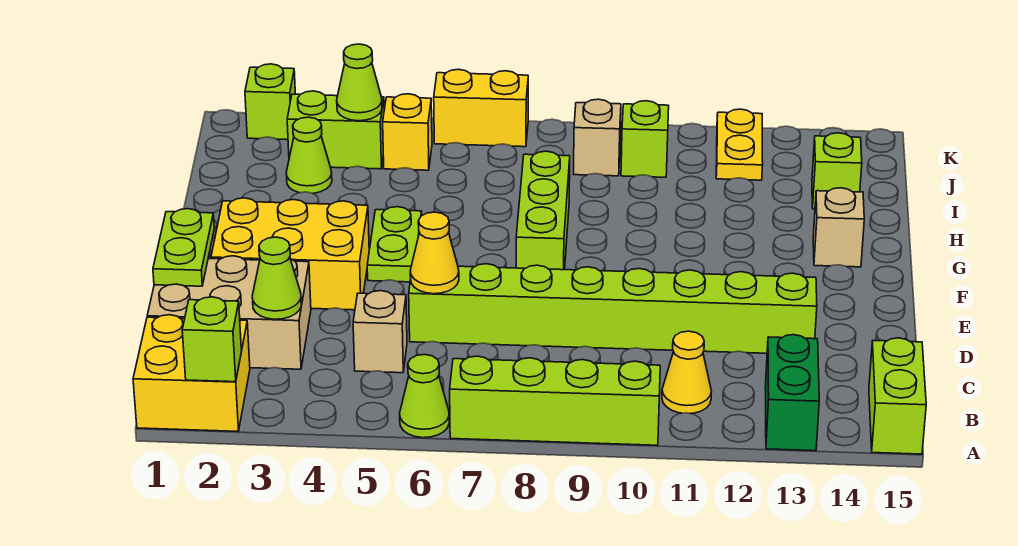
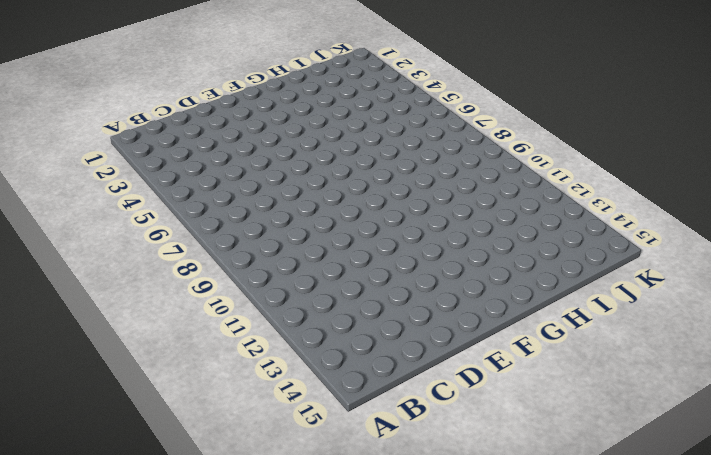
none -> yellow brick A1:B2 level 1
none -> lime cone A6 level 1
none -> lime brick A7:A10 level 1

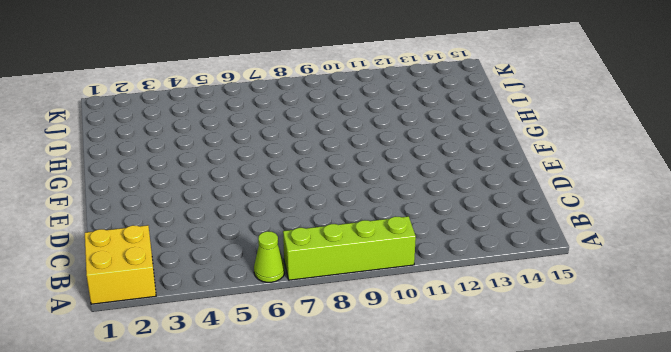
none -> green brick A13:B13 level 1
none -> lime brick A15:B15 level 1
none -> yellow cone B11 level 1

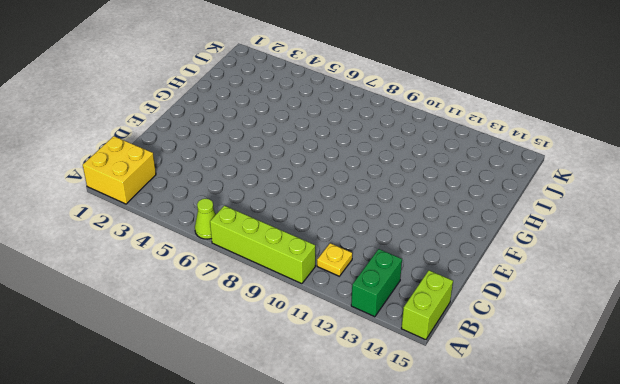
yellow plate B11 level 1 -> yellow cone B11 level 1
none -> tan brick C1:D3 level 1
none -> tan brick C5 level 1
none -> lime brick D6:D13 level 1

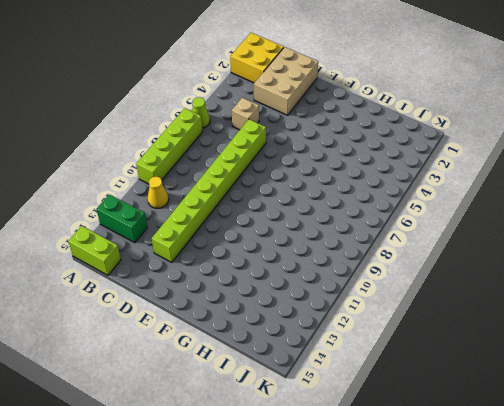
none -> yellow brick E2:F4 level 1
none -> lime plate F5:G5 level 1
none -> lime brick F8:H8 level 1

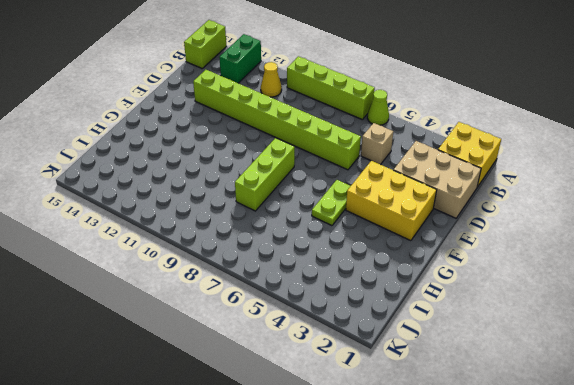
none -> tan brick G14 level 1
none -> lime cone I3 level 1
none -> lime brick I14 level 1

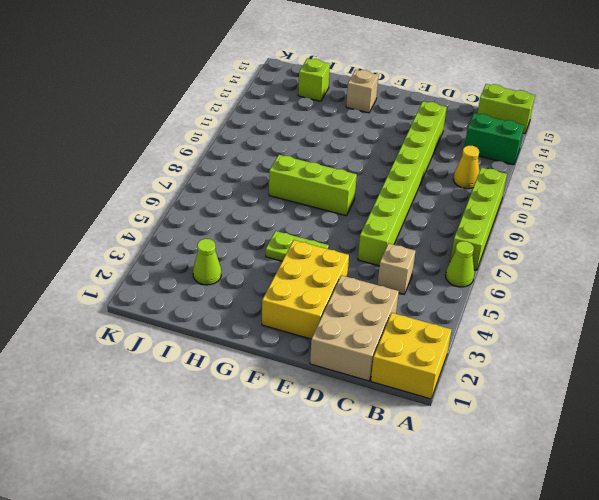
none -> lime brick J3:J4 level 1
none -> yellow brick J5 level 1
none -> tan brick J9 level 1

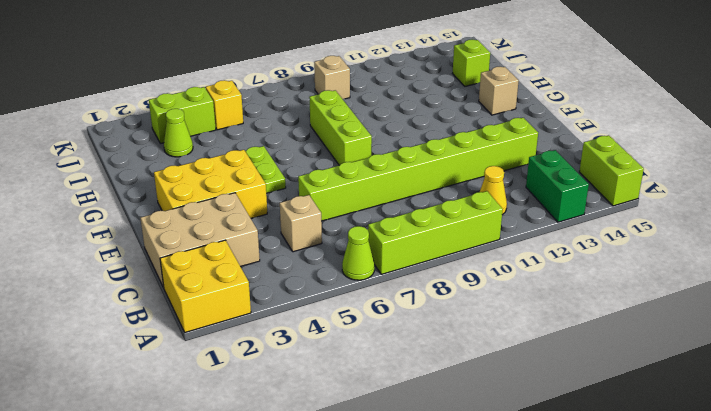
none -> lime brick J10 level 1
none -> yellow plate J12:K12 level 1
none -> lime brick K2 level 1

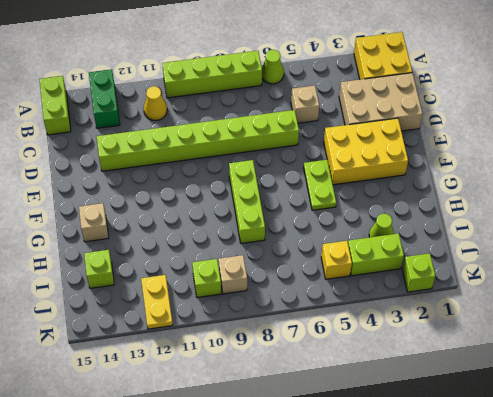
none -> yellow brick K6:K7 level 1
none -> lime brick A2 level 2
none -> lime cone C3 level 2

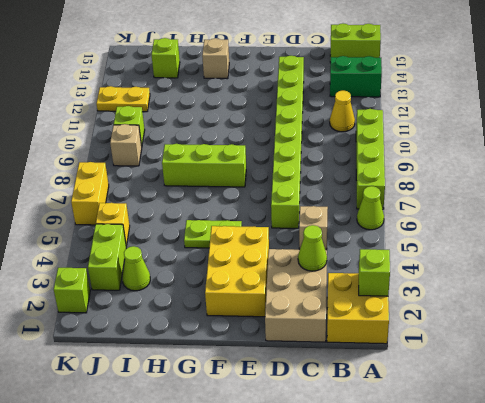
none -> lime plate D1:E1 level 2
none -> yellow cone D6 level 2
none -> lime cone J4 level 2

